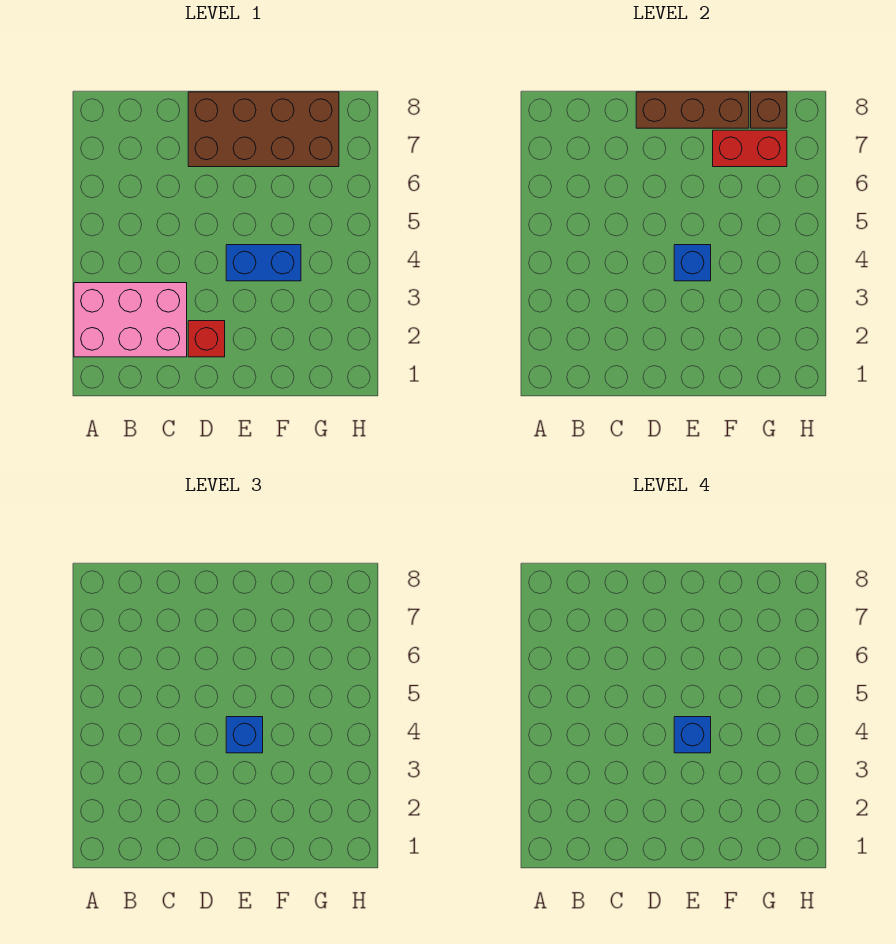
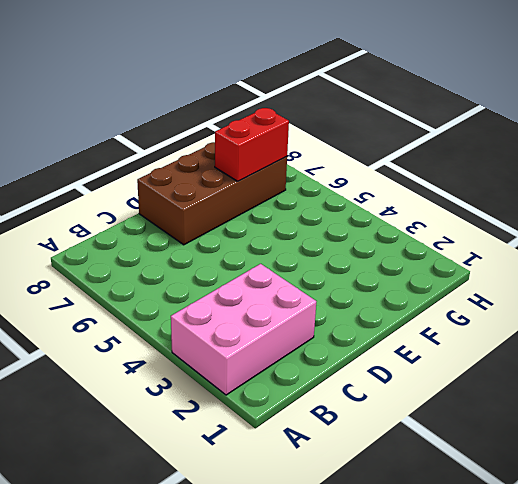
none -> red brick D2 level 1
none -> blue brick E4:F4 level 1

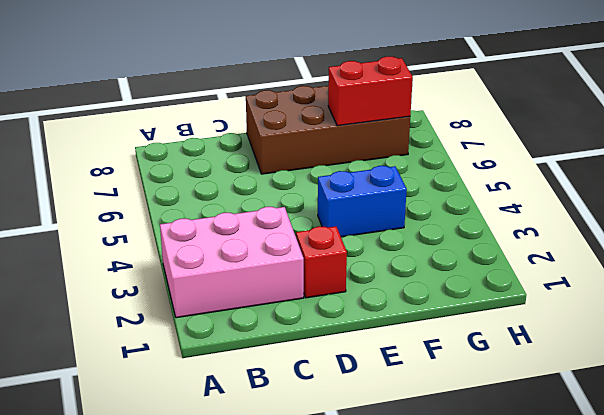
none -> brown brick D8:F8 level 2
none -> blue brick E4 level 2

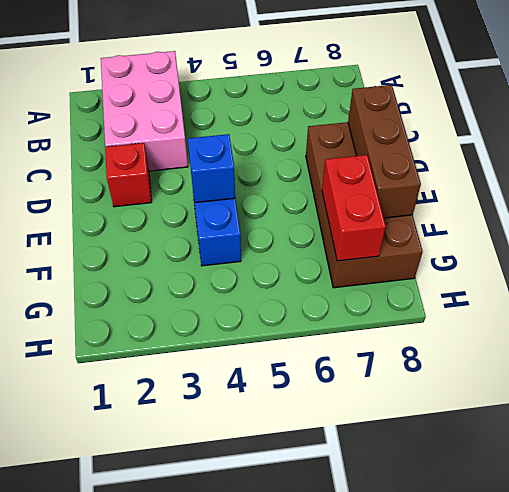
none -> brown brick G8 level 2
none -> blue brick E4 level 3

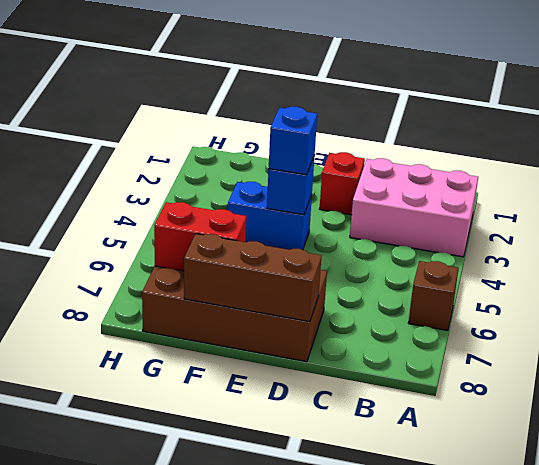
brown brick A6 level 1 -> brown brick G8 level 2
none -> blue brick E4 level 4

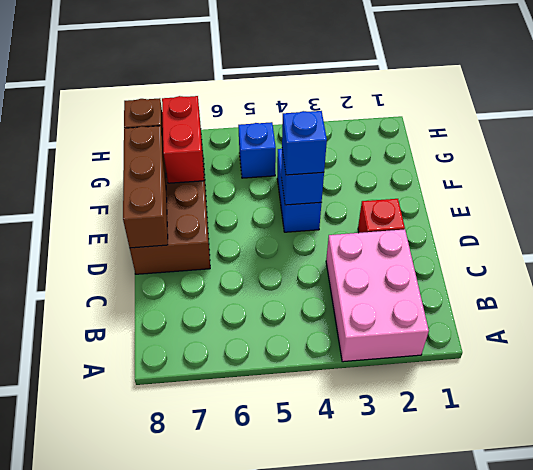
blue brick G5 level 1 -> blue brick E4 level 4

